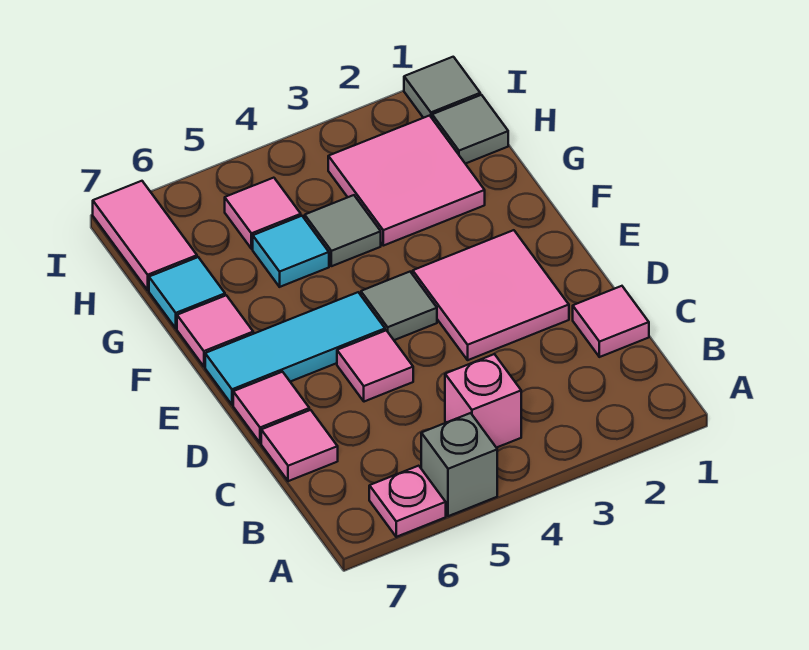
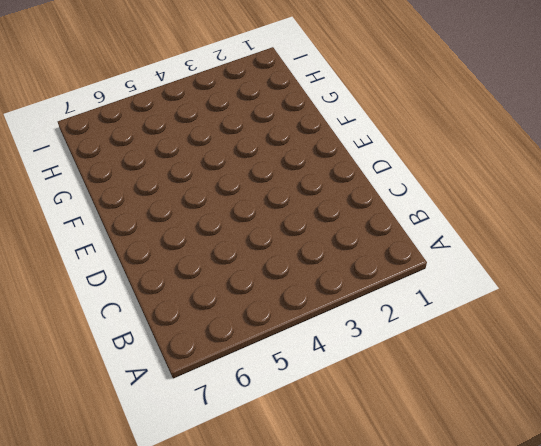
none -> grey brick A5 level 1
none -> pink plate A6 level 1
none -> pink brick B4 level 1

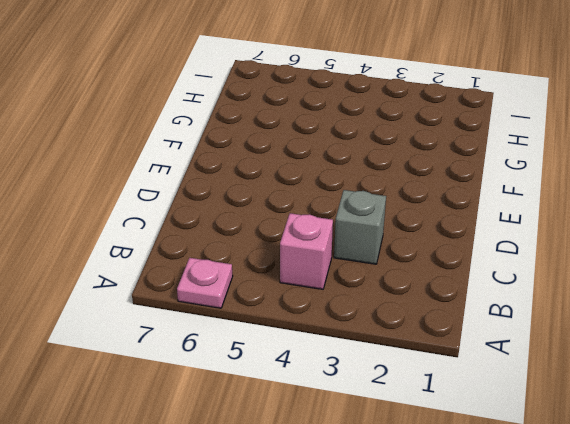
grey brick C3 level 1 -> grey brick A5 level 1
none -> pink tile C1 level 1
none -> pink tile C7 level 1
none -> pink tile D2:E3 level 1

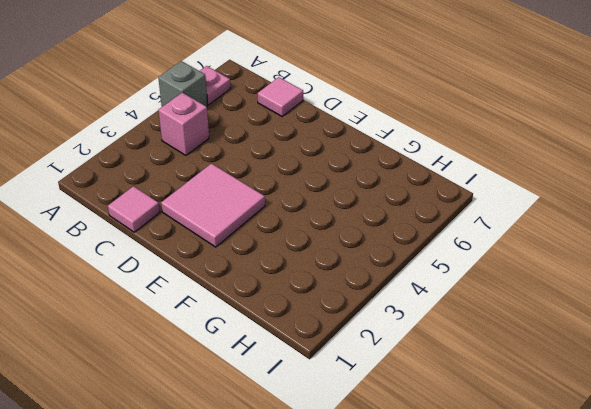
none -> pink tile D5 level 1
none -> pink tile D7 level 1
none -> grey tile E4 level 1

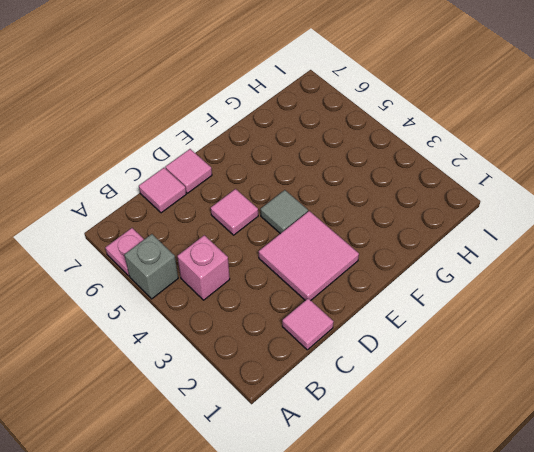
none -> cyan tile E5:E7 level 1
none -> pink tile F7 level 1
none -> pink tile G2:H3 level 1

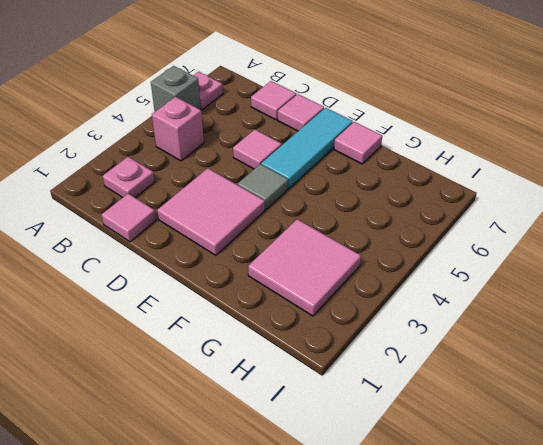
pink plate B2 level 1 -> none
none -> grey tile G4 level 1
none -> cyan tile G5 level 1
none -> cyan tile G7 level 1

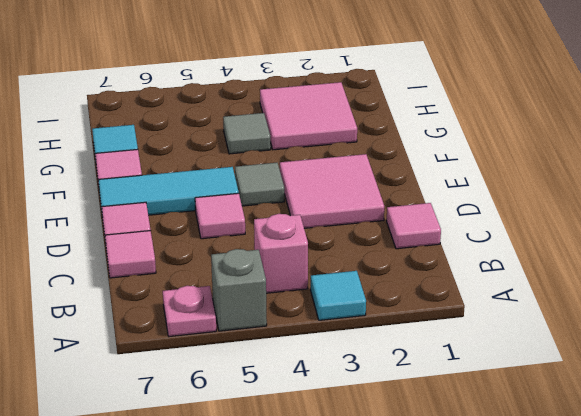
cyan tile A3 level 1 -> cyan tile G5 level 1
none -> grey tile H1 level 1
none -> pink tile H5 level 1
none -> pink tile H7:I7 level 1

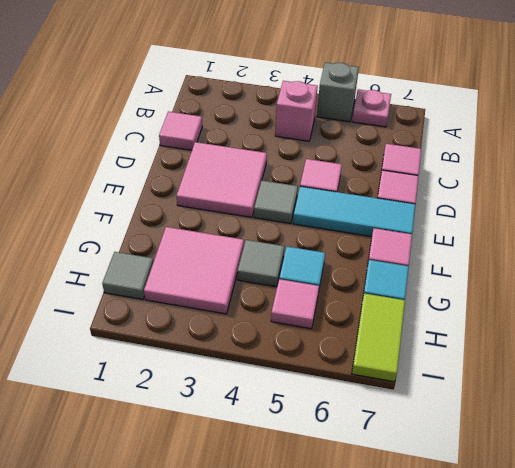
lime tile H7:I7 level 1 -> pink tile H7:I7 level 1
none -> grey tile I1 level 1

